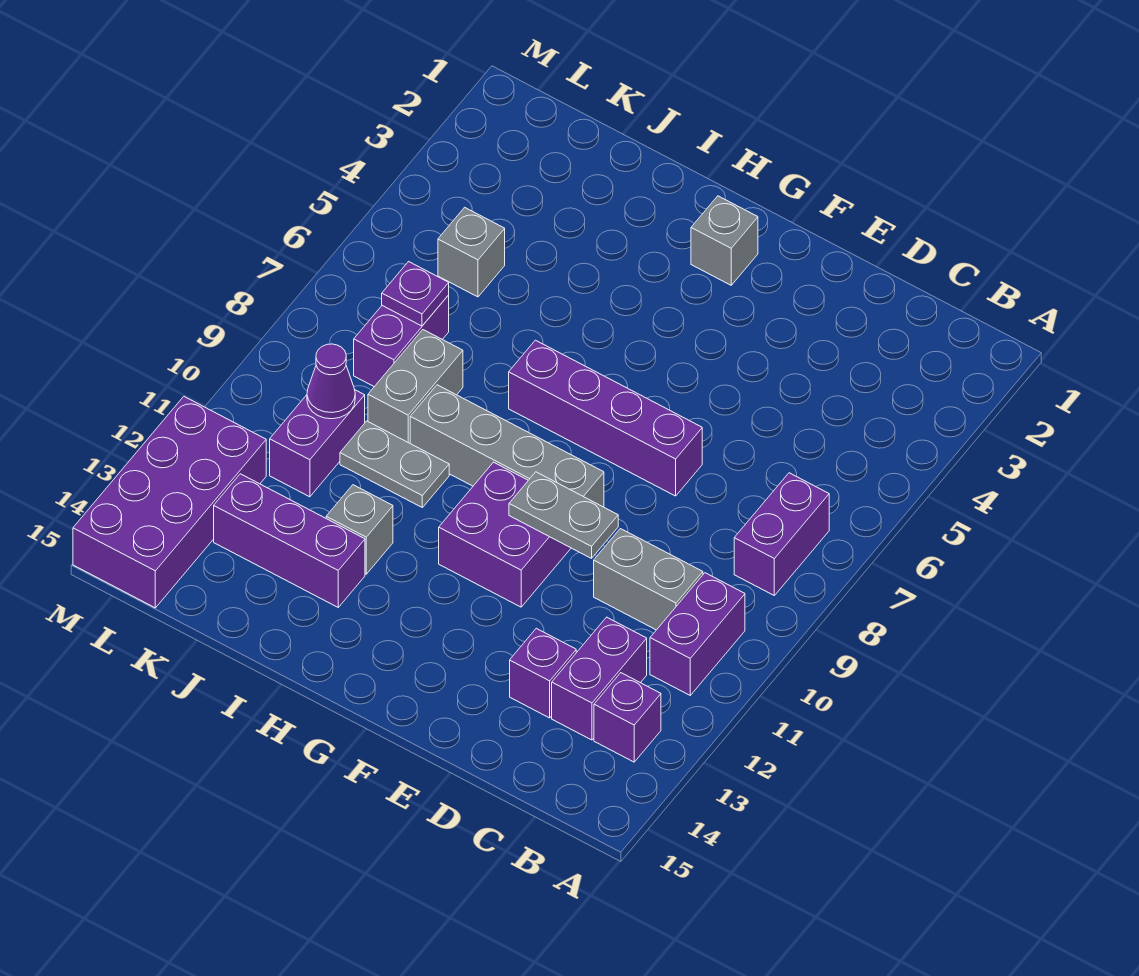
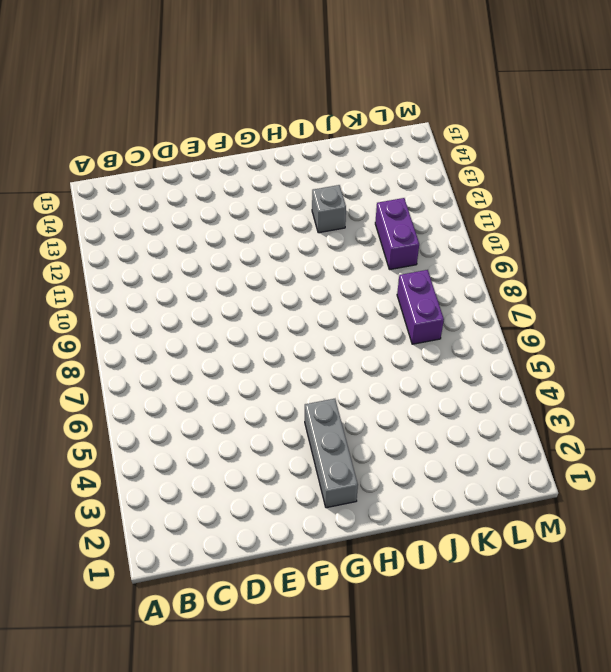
grey brick G2:G4 level 1 -> grey brick G2 level 1
none -> purple brick B7:B8 level 1
none -> purple brick B10:B11 level 1
none -> purple brick B13 level 1

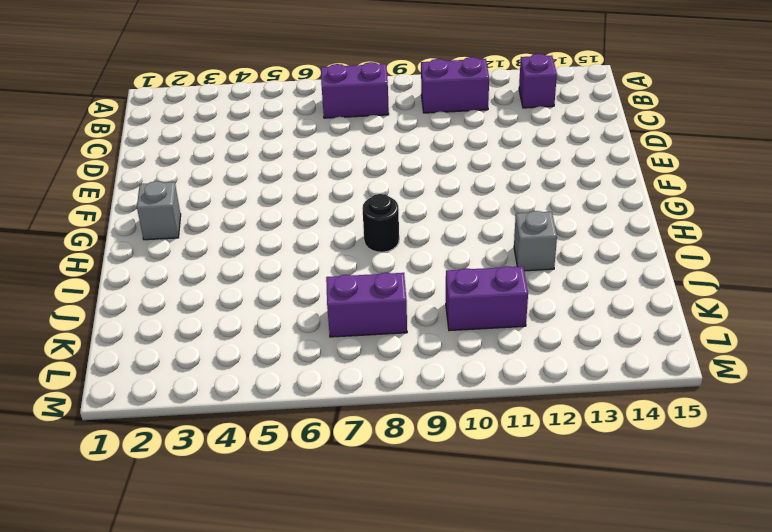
black round brick H8 level 1 -> none
none -> grey brick C10:D10 level 1
none -> purple brick C12:C13 level 1
none -> purple brick D13 level 1

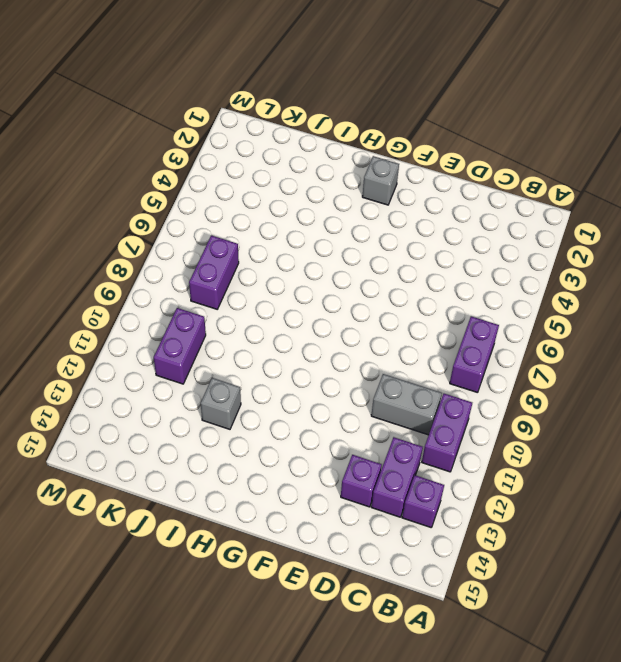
none -> purple brick E7:H7 level 1
none -> grey brick F9:I9 level 1
none -> purple brick F10:G11 level 1

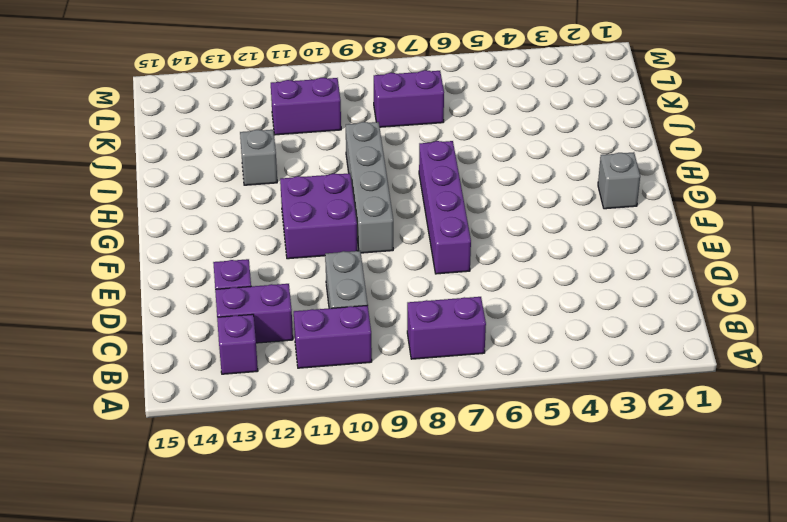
none -> grey plate I10:J10 level 1
none -> purple brick I13:K13 level 1
none -> grey brick J8:J9 level 1

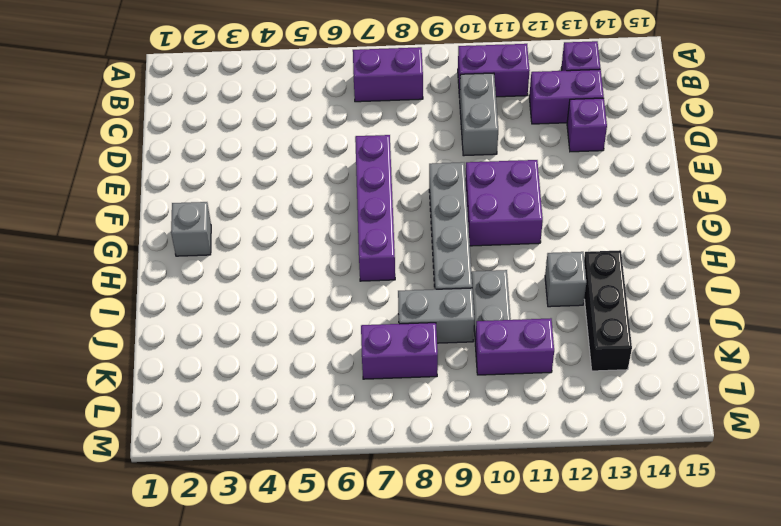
black brick I13:K13 level 1 -> purple brick I13:K13 level 1
none -> grey brick K5 level 1
none -> purple brick L12:M15 level 1
none -> grey plate E10:F10 level 2

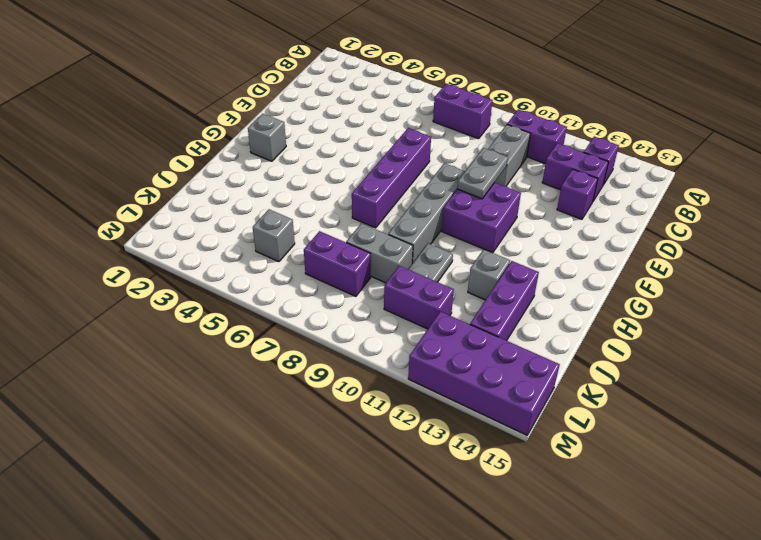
none -> purple plate K7 level 2
none -> purple cone K10 level 2

